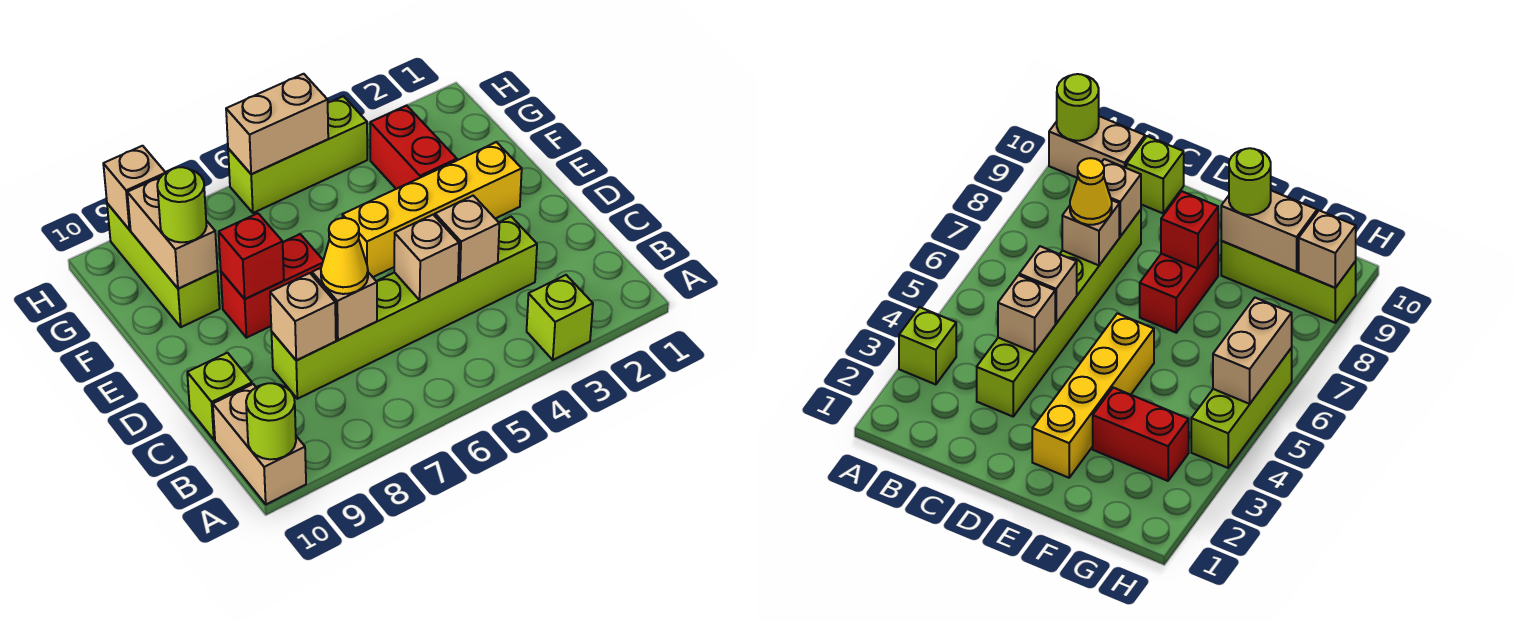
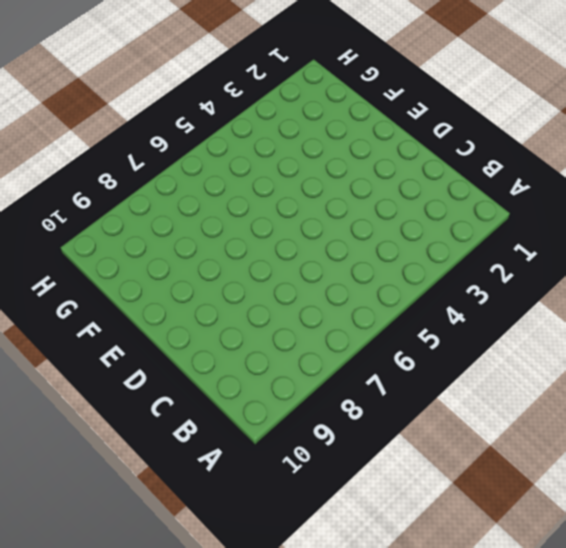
none -> lime brick A3 level 1
none -> tan brick A10:B10 level 1
none -> lime brick C3:C8 level 1

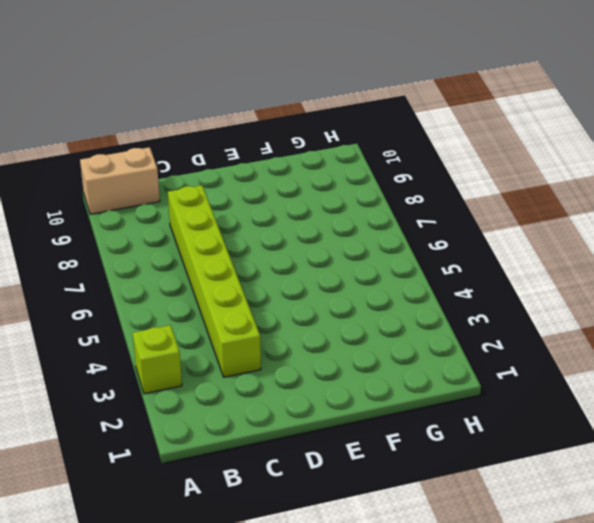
none -> lime brick C10 level 1
none -> yellow brick E2:E5 level 1
none -> red brick E7:E8 level 1

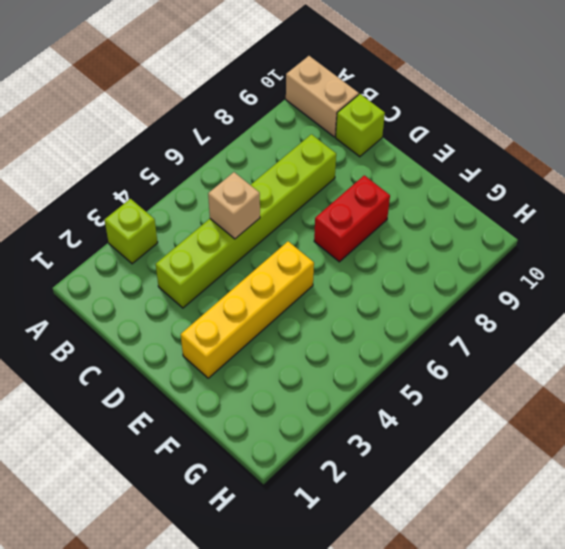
none -> red brick F3:G3 level 1
none -> lime brick F9:H9 level 1
none -> lime brick H4:H6 level 1

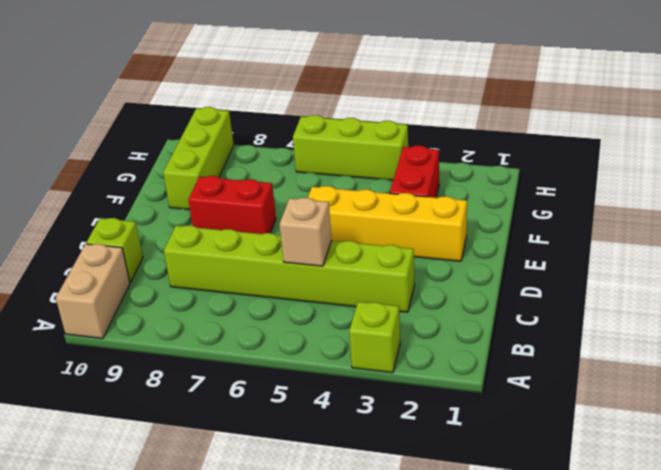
none -> lime round brick A10 level 2
none -> tan brick C4 level 2
none -> tan brick C7 level 2

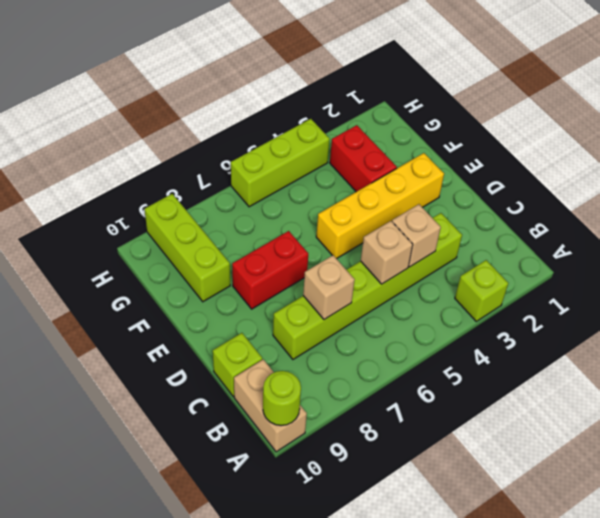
none -> tan brick C8 level 2
none -> red brick E8 level 2
none -> tan brick F9:G9 level 2

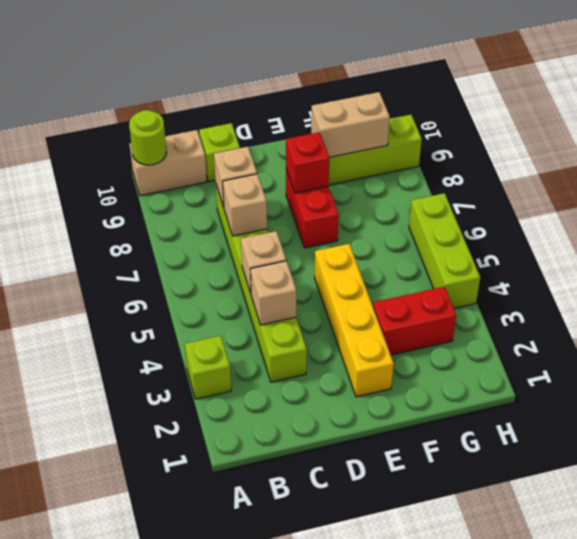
none -> tan brick H5:H6 level 2
none -> tan brick H9 level 2
none -> yellow cone C7 level 3

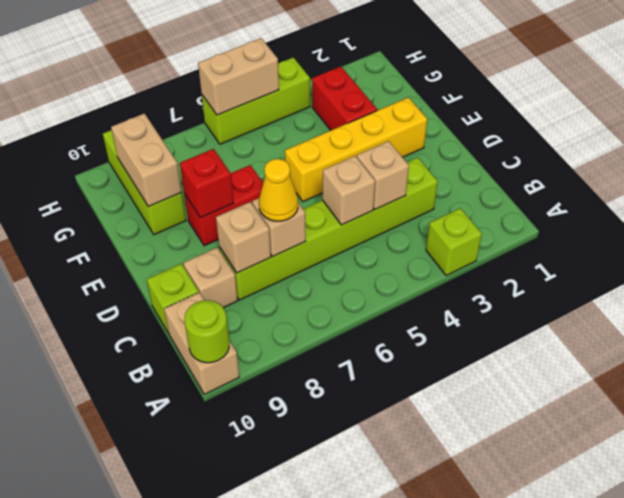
tan brick C9 level 1 -> tan brick H9 level 2
none -> lime round brick F9 level 3

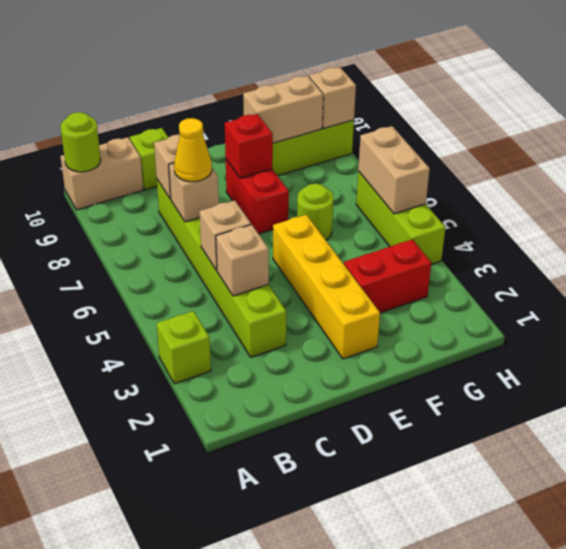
lime round brick F6 level 1 -> lime round brick F9 level 3

